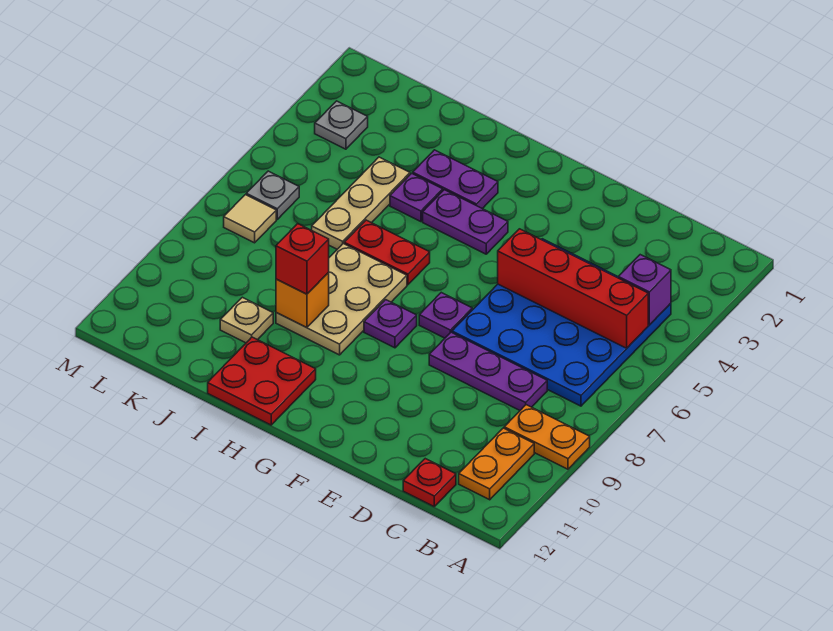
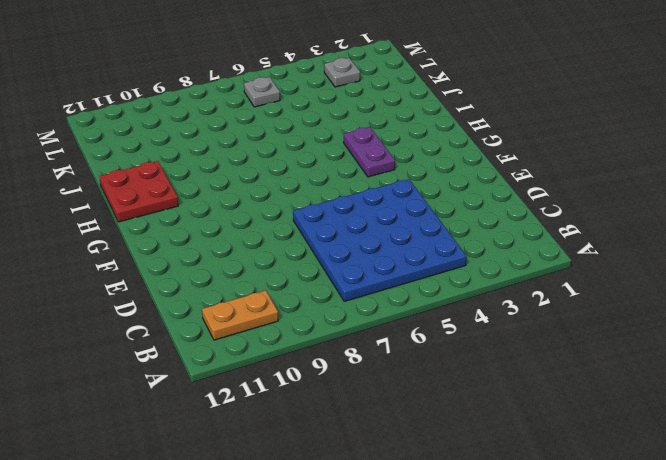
none -> orange plate A9:B9 level 1
none -> purple plate C8:E8 level 1
none -> red plate C12 level 1

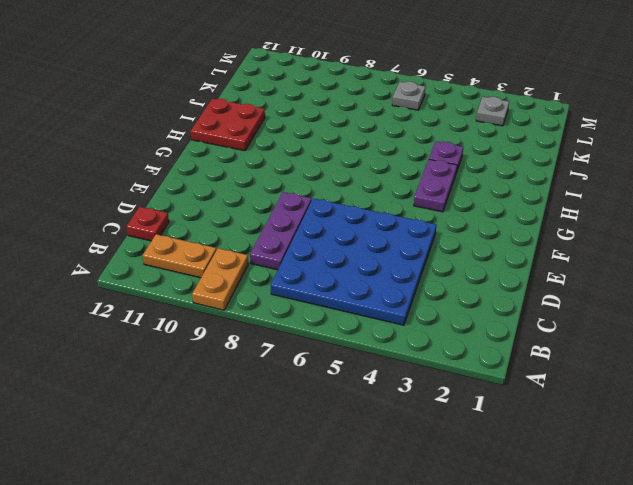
none -> purple plate F7 level 1
none -> purple plate G8 level 1
none -> purple plate H3:I3 level 1

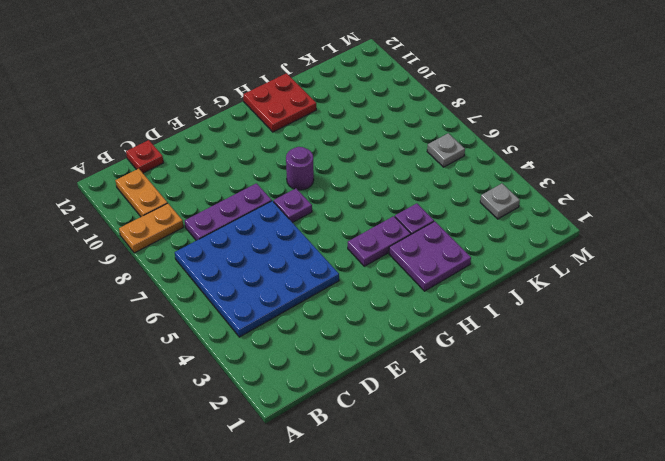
purple round brick G8 level 1 -> purple plate G8 level 1
purple plate H2:I3 level 1 -> purple plate H3:I3 level 1
none -> red plate H6:I6 level 1
none -> tan plate H7:I9 level 1
none -> tan plate J4:J6 level 1

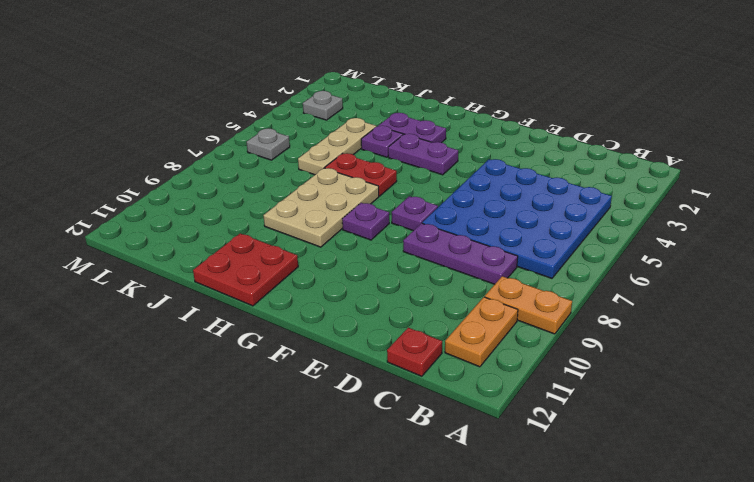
none -> tan plate J10 level 1
none -> tan tile L7 level 1
none -> purple brick B4 level 2

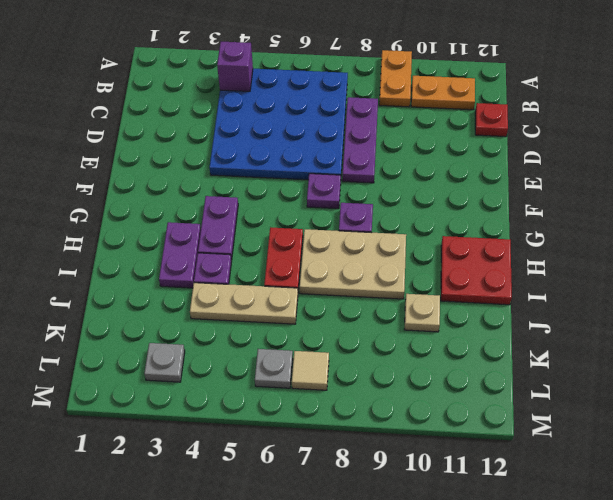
none -> red brick B5:E5 level 2
none -> orange brick I9 level 2
none -> red brick I9 level 3

